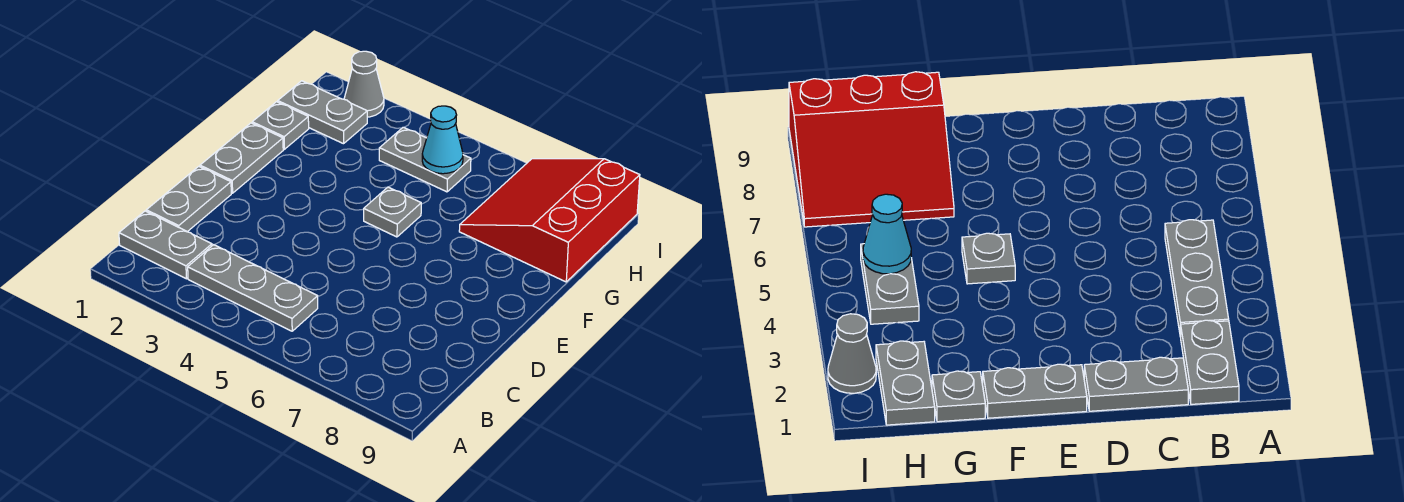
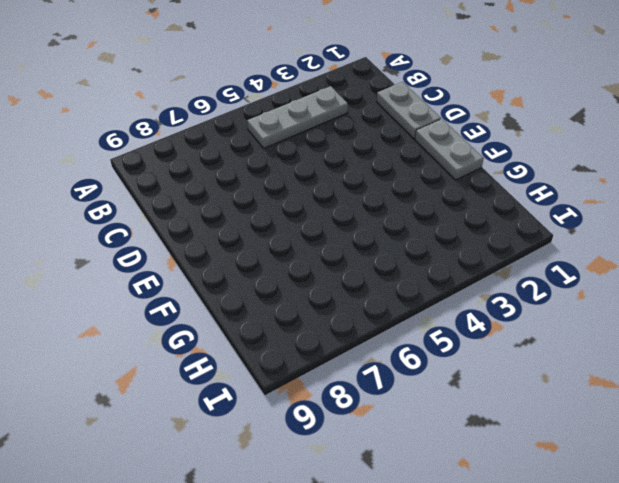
none -> grey plate B1:B2 level 1
none -> grey plate F5 level 1

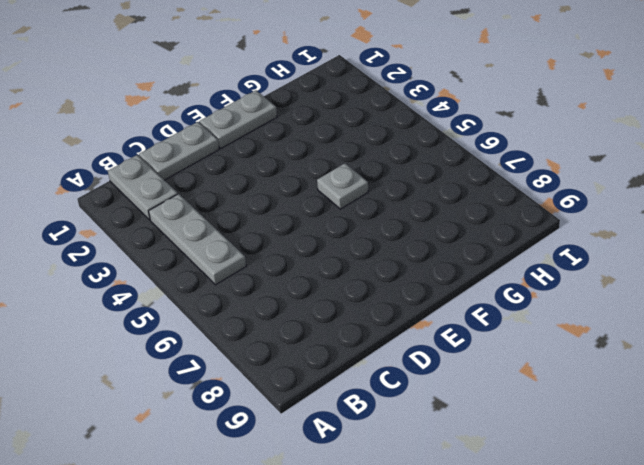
none -> grey plate G1 level 1
none -> red slope G7:I9 level 1 top 9

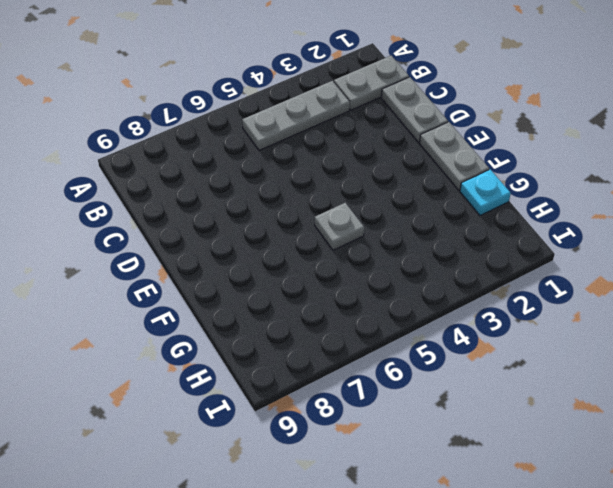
cyan plate G1 level 1 -> grey plate G1 level 1
none -> red slope G7:I9 level 1 top 9
none -> grey plate H1:H2 level 1

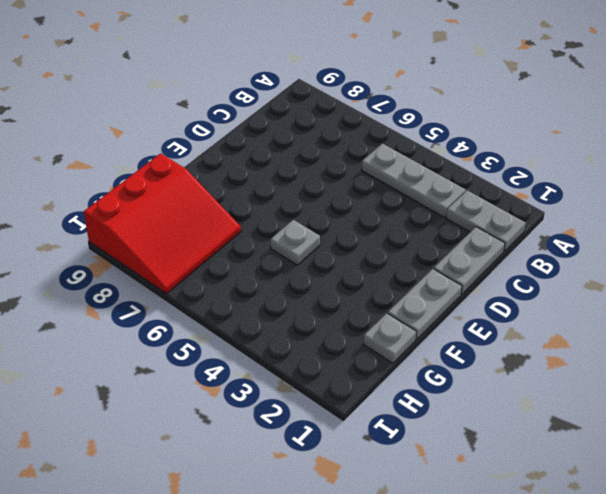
none -> grey plate H1:H2 level 1
none -> grey plate H4:H5 level 1

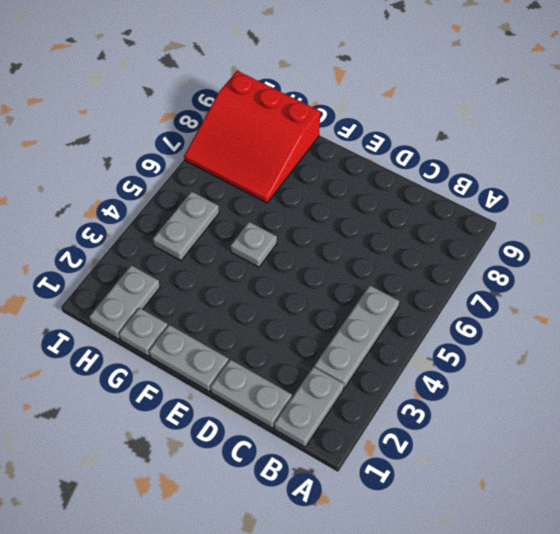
none -> grey cone I2 level 1
none -> cyan cone H5 level 2

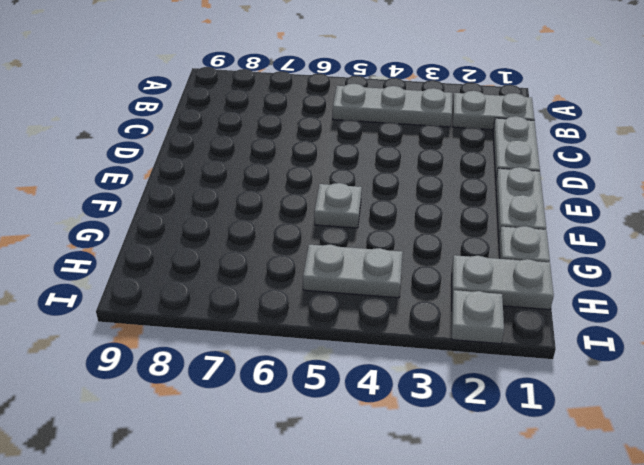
grey plate I2 level 1 -> grey cone I2 level 1
none -> red slope G7:I9 level 1 top 9
none -> cyan cone H5 level 2

